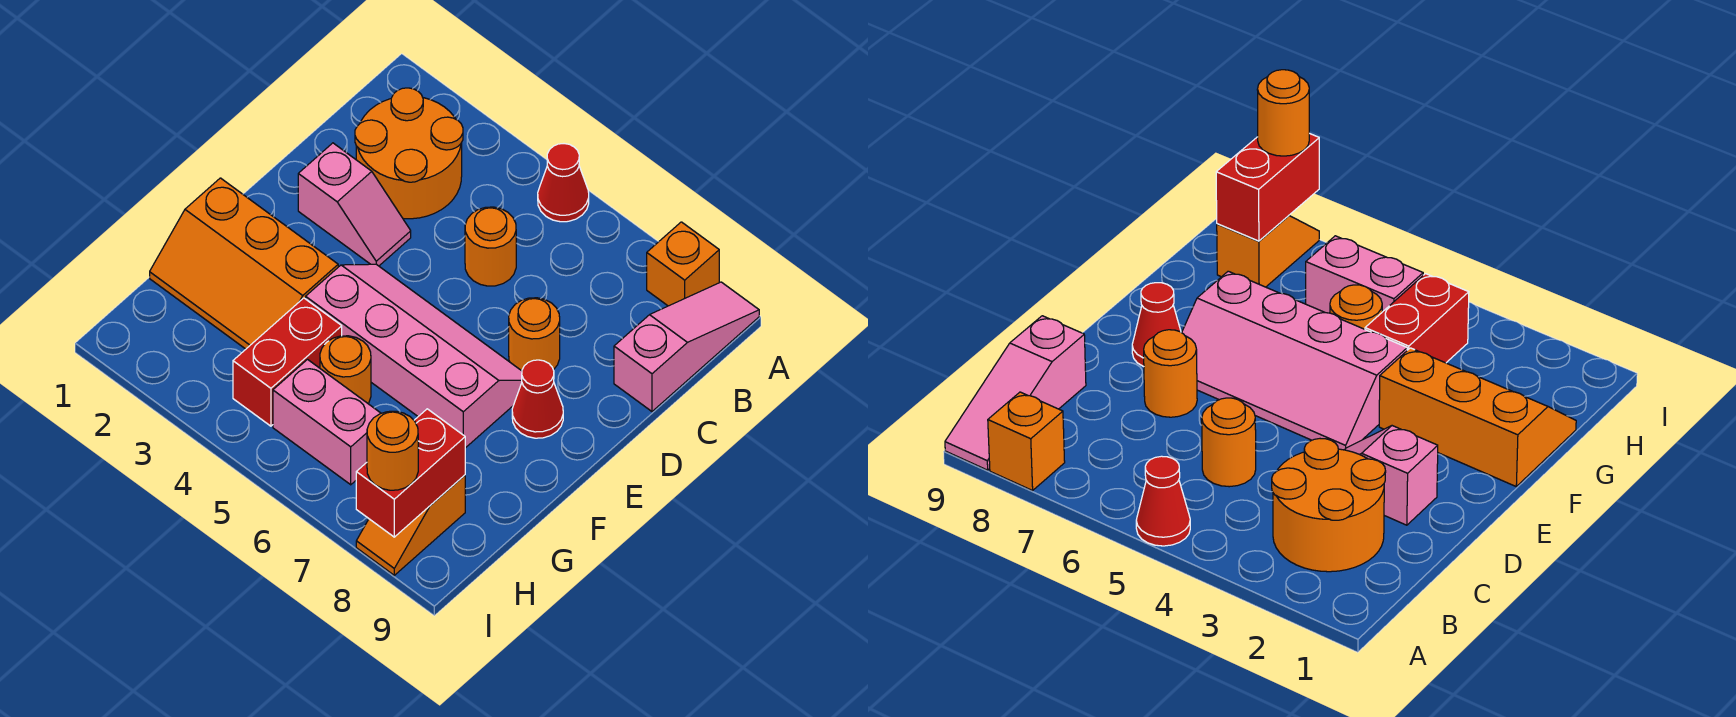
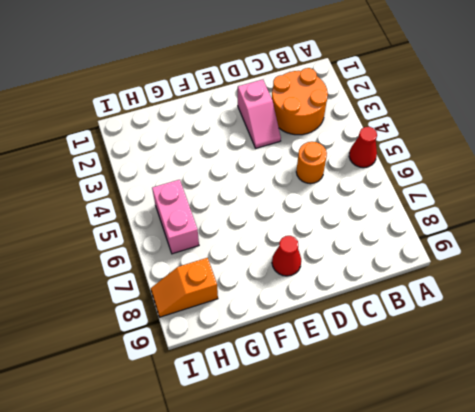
none -> orange brick A8 level 1
none -> pink slope A9:C9 level 1 top C
none -> orange round brick D7 level 1

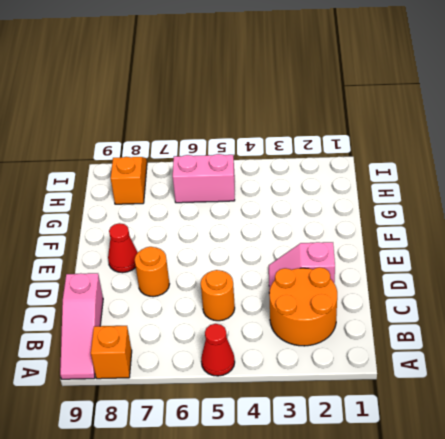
none -> pink slope E4:F7 level 1 top F
none -> orange slope F1:G3 level 1 top F
none -> red brick G4:H4 level 1

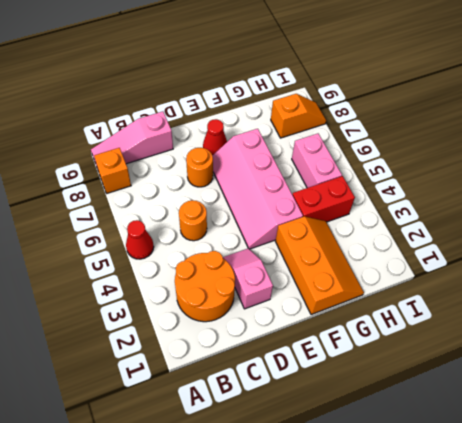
none -> orange round brick G5 level 1
none -> red brick H8:I8 level 2
none -> orange round brick I8 level 3

